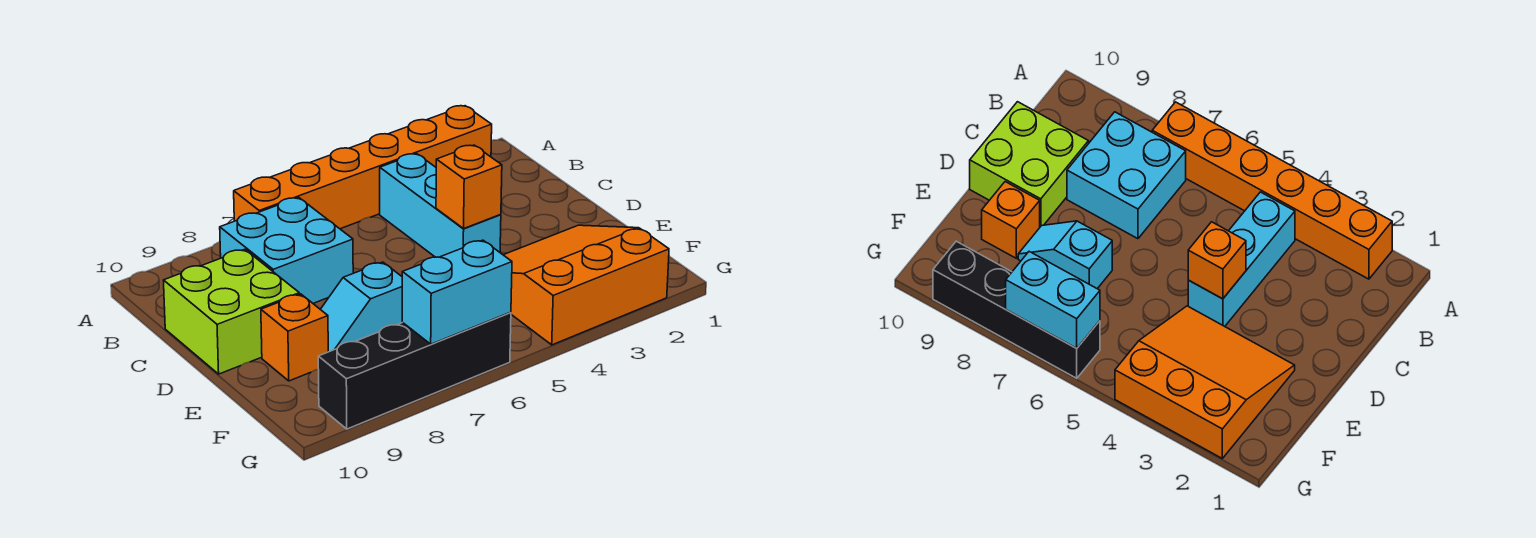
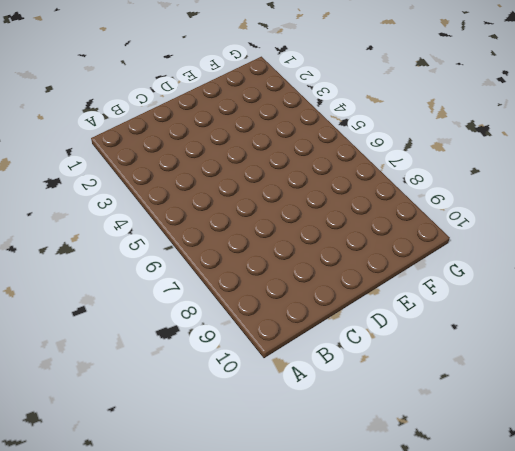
none -> orange brick A2:A7 level 1
none -> cyan brick B4:D4 level 1

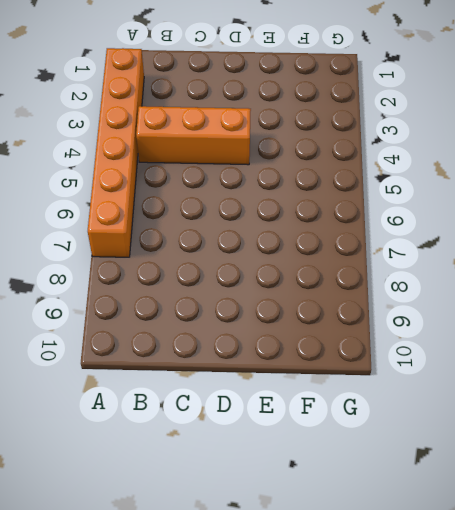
orange brick B4:D4 level 1 -> cyan brick B4:D4 level 1
none -> cyan brick B7:C8 level 1
none -> lime brick C9:D10 level 1

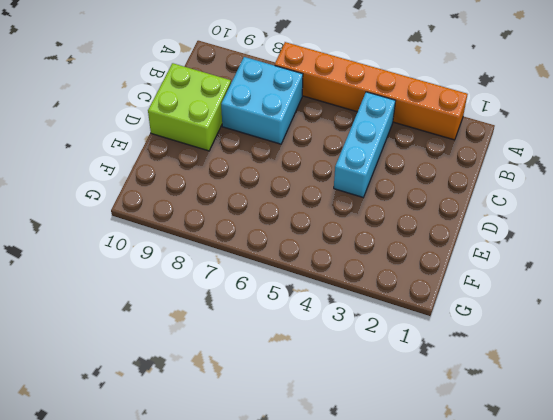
none -> orange slope E2:G4 level 1 top G
none -> cyan slope E7:E8 level 1 top 7

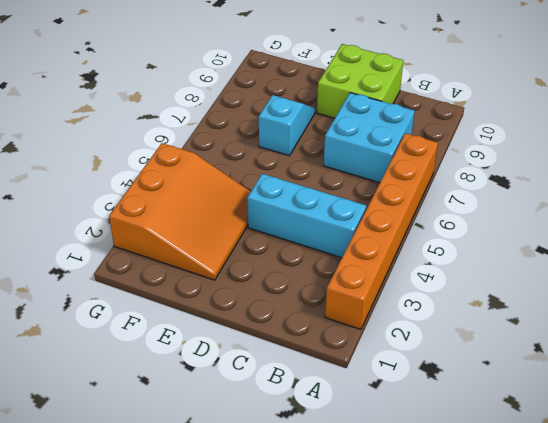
none -> orange brick E9 level 1
none -> black brick G6:G9 level 1

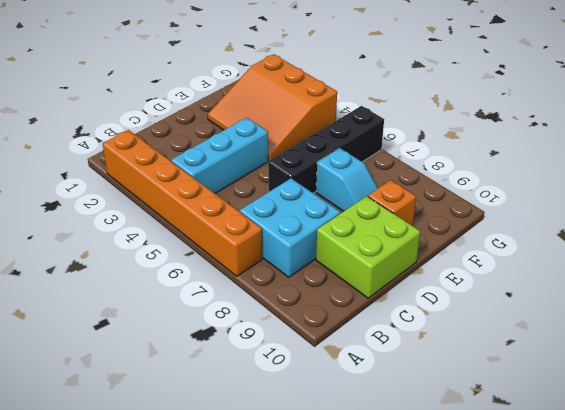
black brick D6:G6 level 1 -> black brick G6:G9 level 1
none -> orange brick D4 level 2
none -> cyan brick G6:G7 level 2

